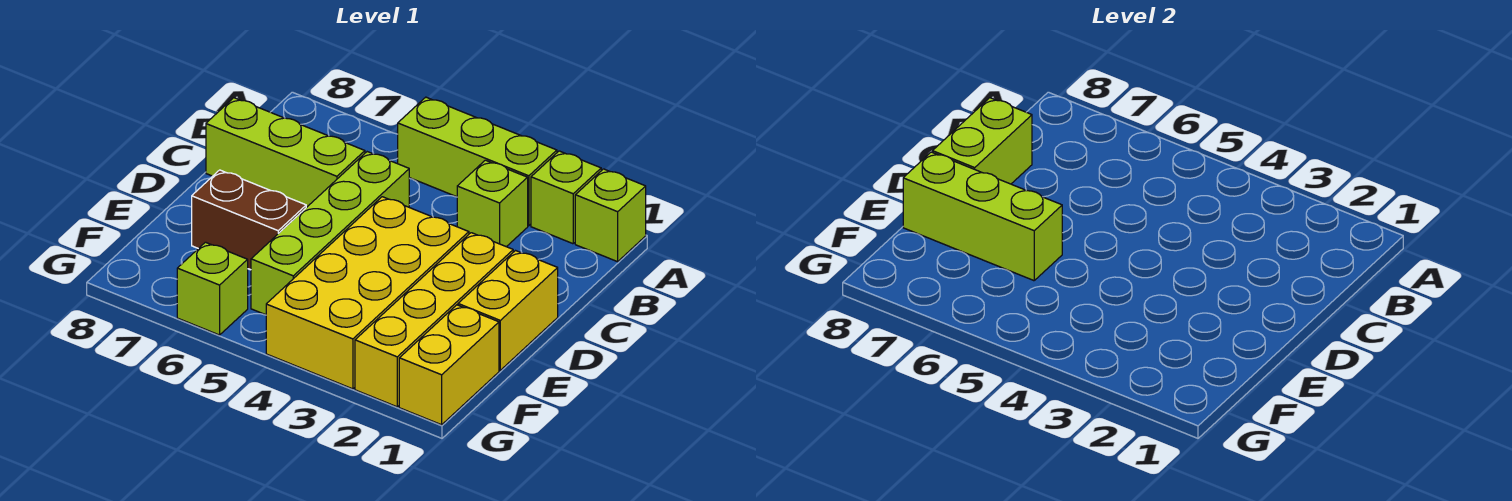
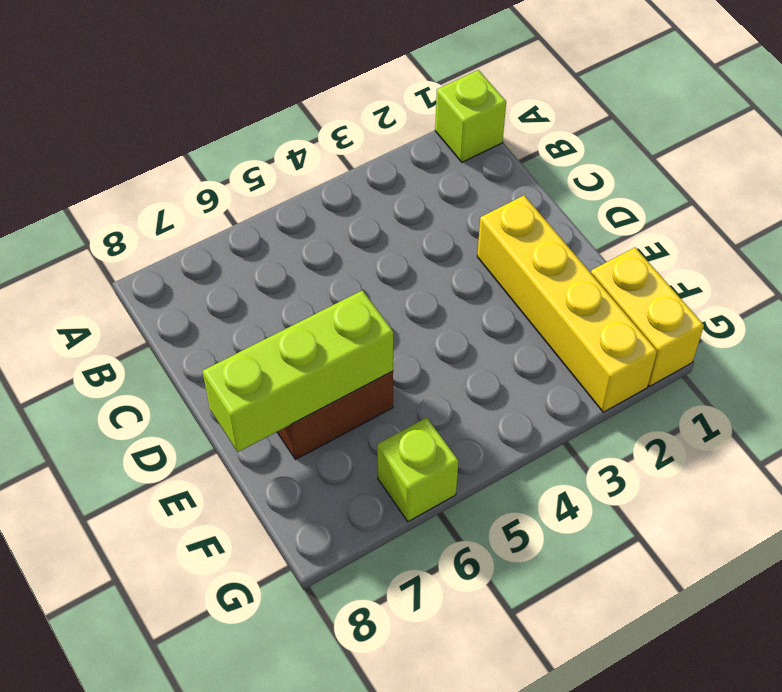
none -> lime brick A2 level 1
none -> lime brick A3:A5 level 1
none -> lime brick B3 level 1

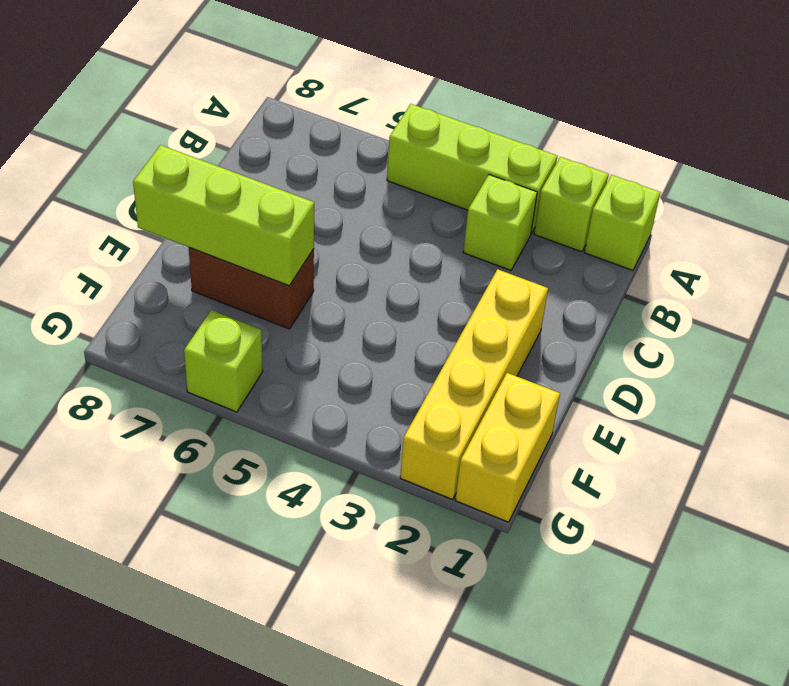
none -> lime brick C5:F5 level 1
none -> lime brick C6:C8 level 1
none -> yellow brick D1:E1 level 1

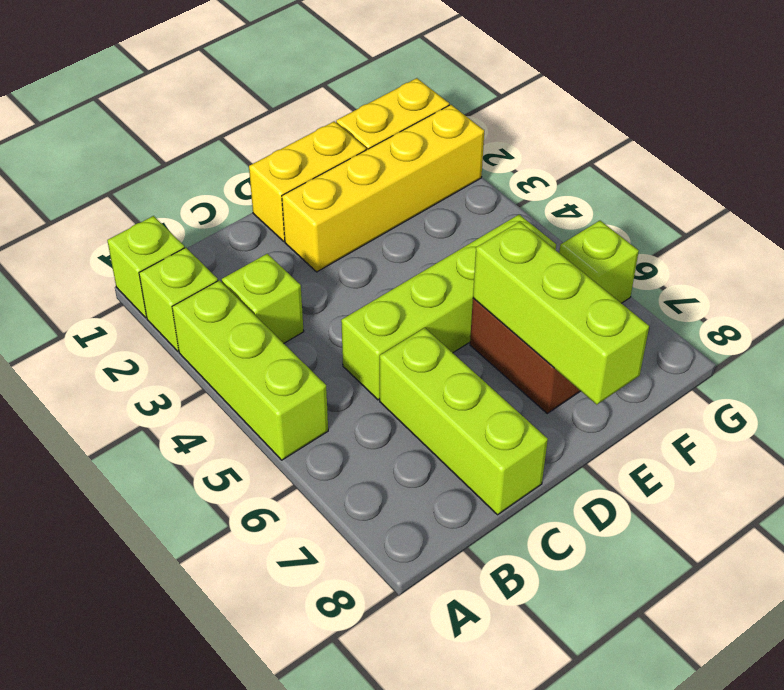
none -> yellow brick D3:G4 level 1
none -> lime brick C8:D8 level 2

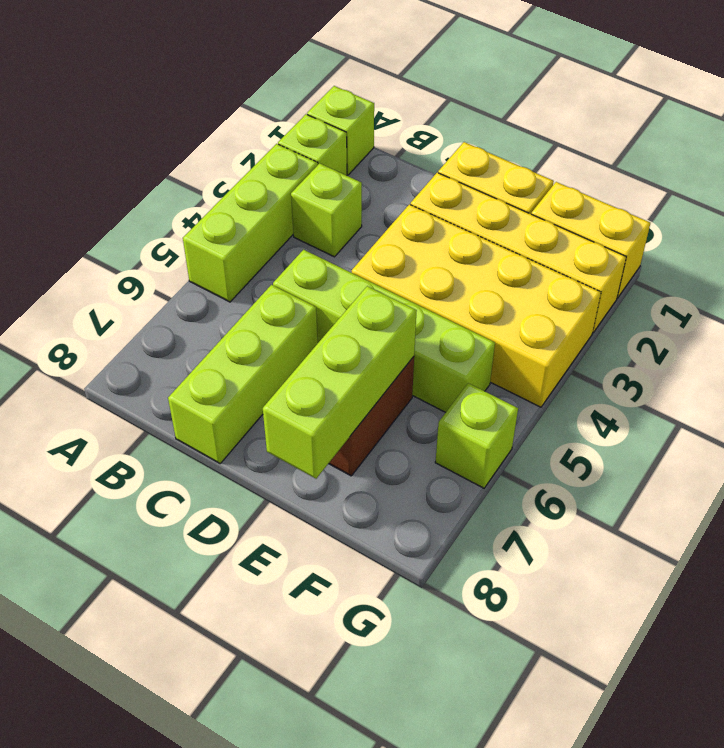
none -> lime brick C8:D8 level 2

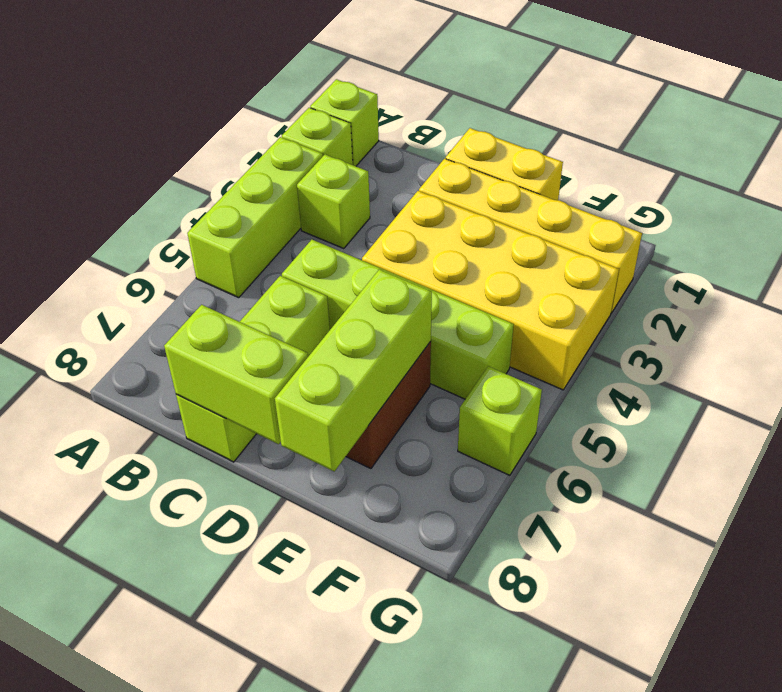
none -> yellow brick F1:G1 level 1

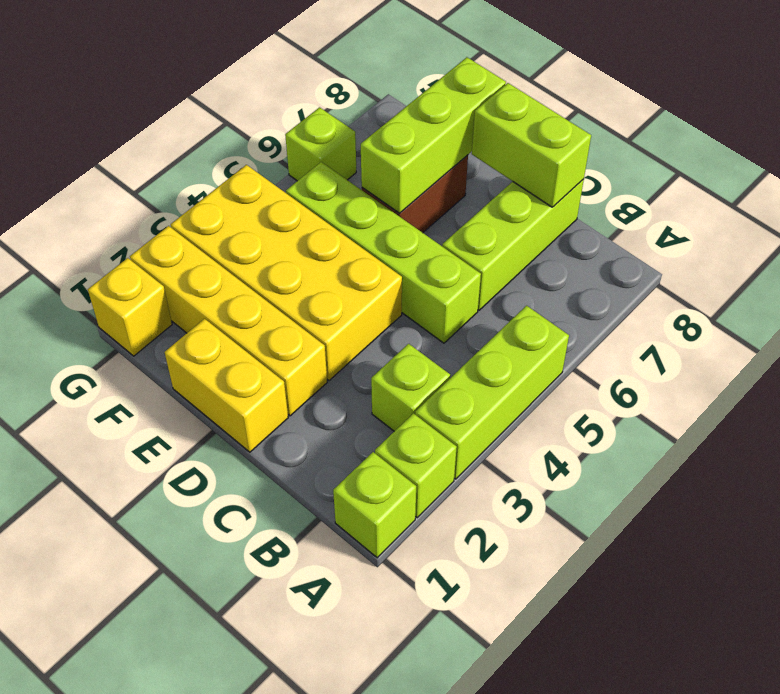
yellow brick G1 level 1 -> yellow brick F1:G1 level 1

